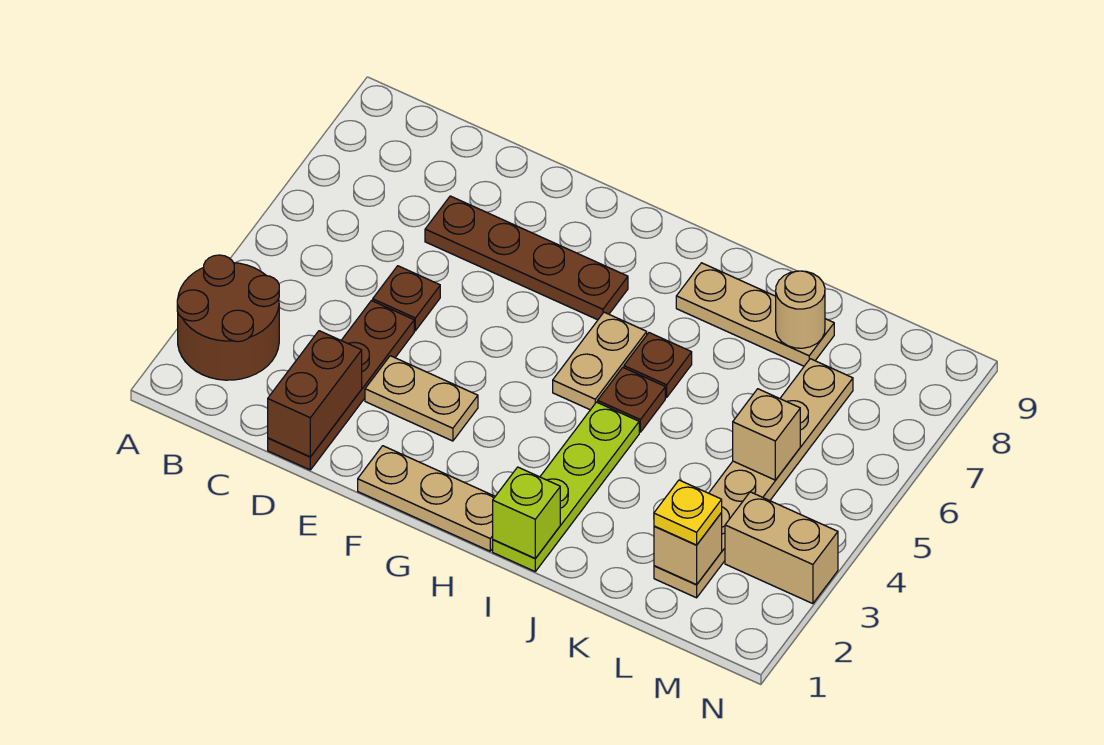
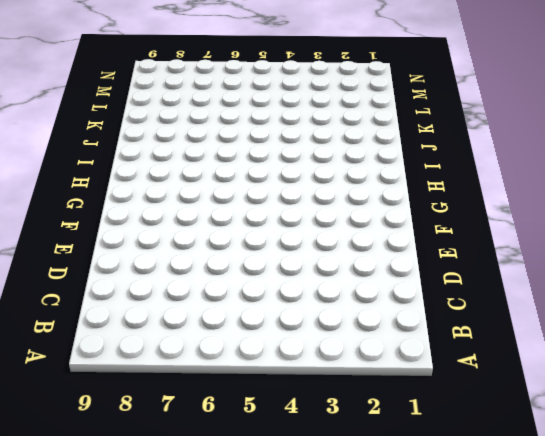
none -> brown round brick A2:B3 level 1
none -> brown plate D1:D4 level 1
none -> brown plate D5 level 1

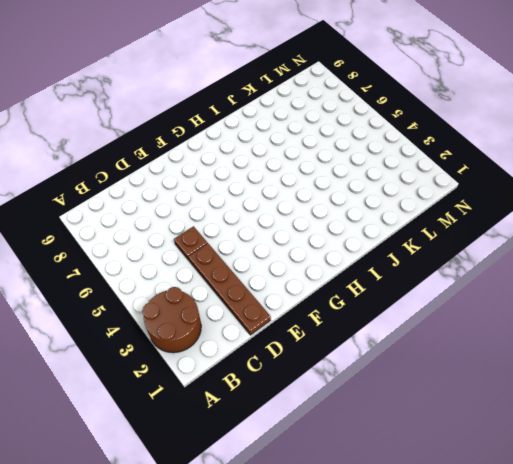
none -> brown plate D7:G7 level 1
none -> tan plate E3:F3 level 1
none -> tan plate F1:H1 level 1

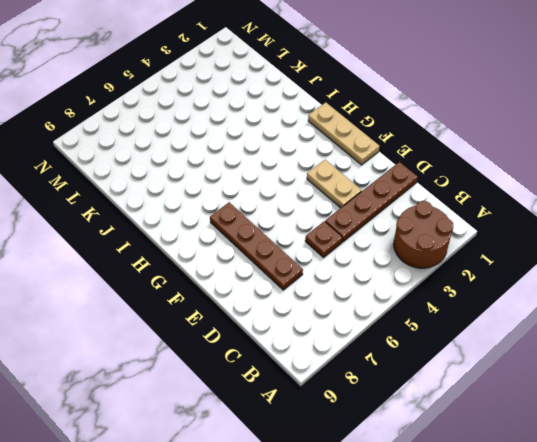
none -> tan plate H5:H6 level 1
none -> lime plate I1:I4 level 1
none -> brown plate I5 level 1

